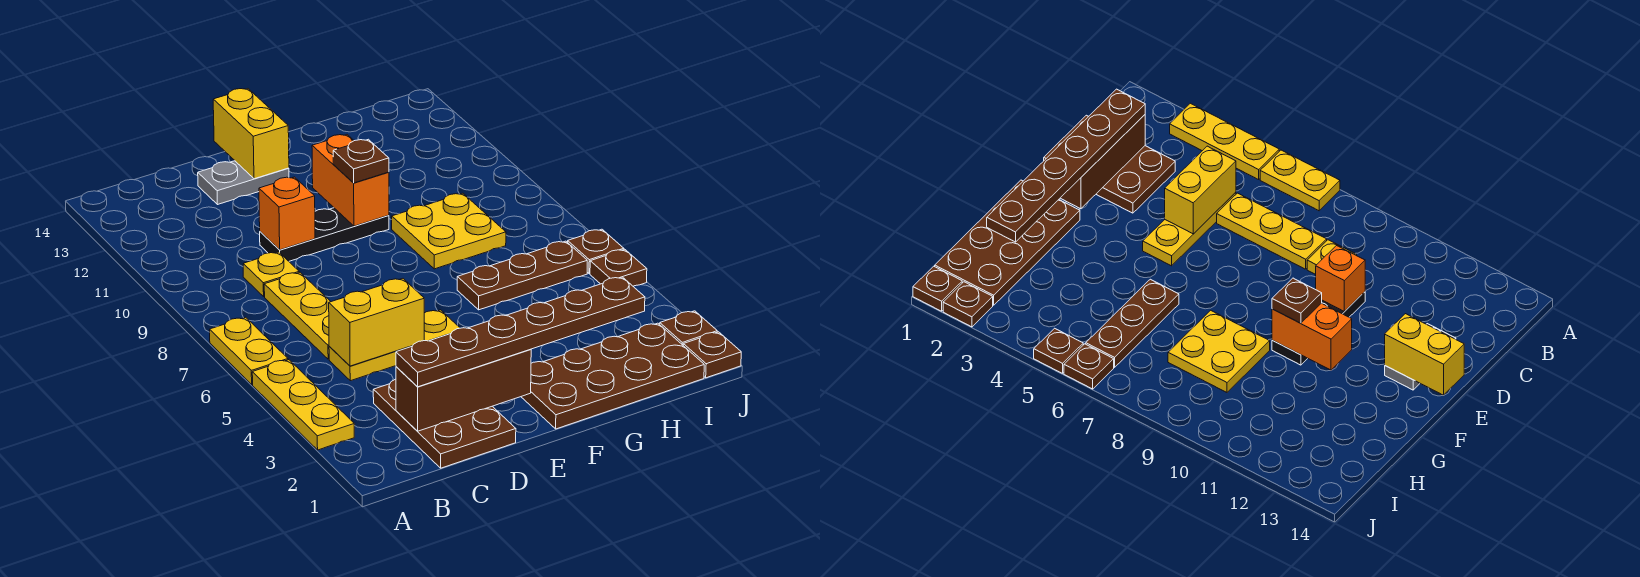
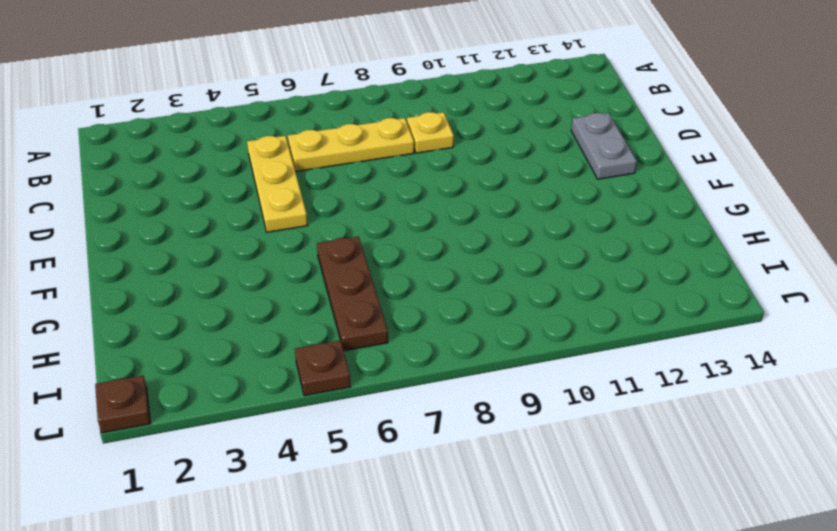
none -> yellow plate A3:A5 level 1
none -> yellow plate A6:A7 level 1
none -> brown plate C1:D3 level 1

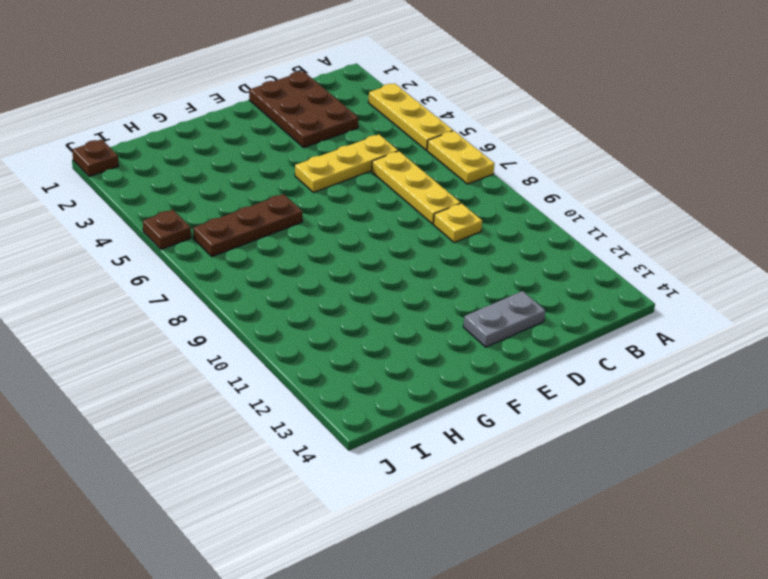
none -> black plate D10:F10 level 1
none -> brown plate F1:I2 level 1
none -> yellow plate G8:H9 level 1

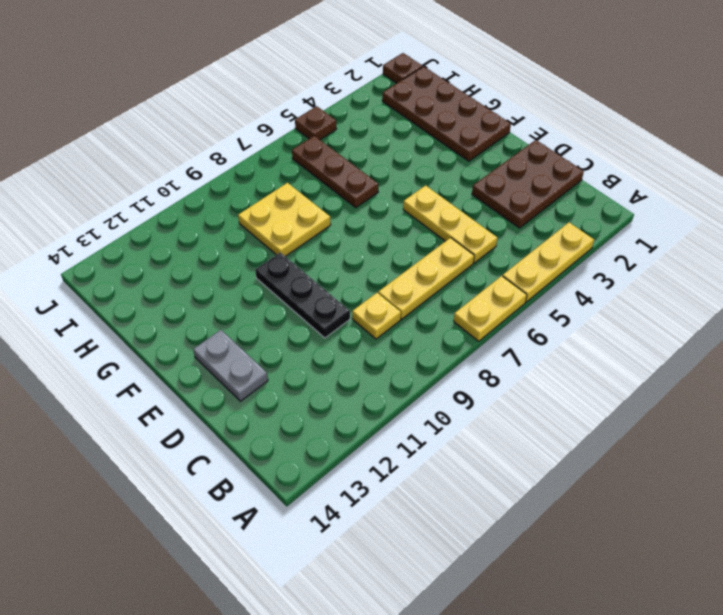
none -> brown plate J2 level 1
none -> brown plate J6 level 1
none -> brown brick C2:E2 level 2

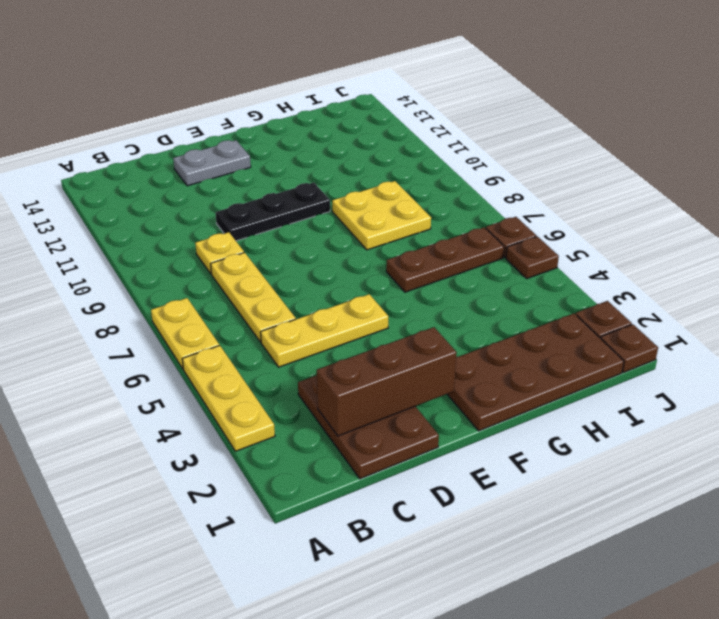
none -> yellow brick C5:D5 level 2
none -> orange brick D10 level 2
none -> yellow brick E13:E14 level 2

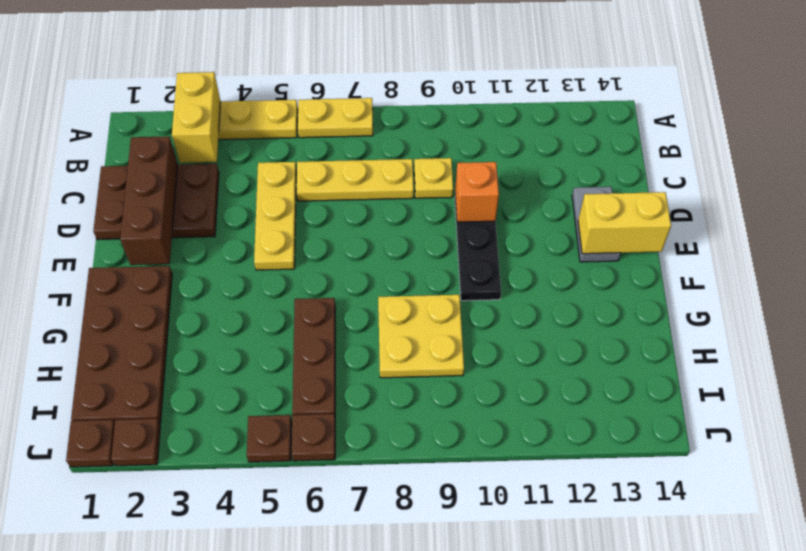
yellow brick A3:B3 level 2 -> yellow brick C5:D5 level 2
none -> orange brick F10:F11 level 2
none -> brown plate C2:H2 level 3
none -> brown plate F10 level 3

